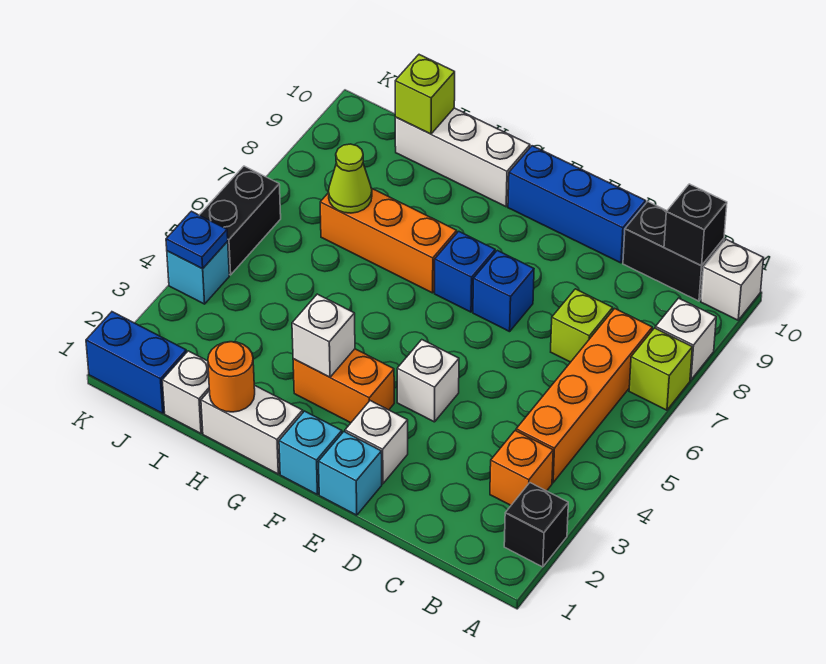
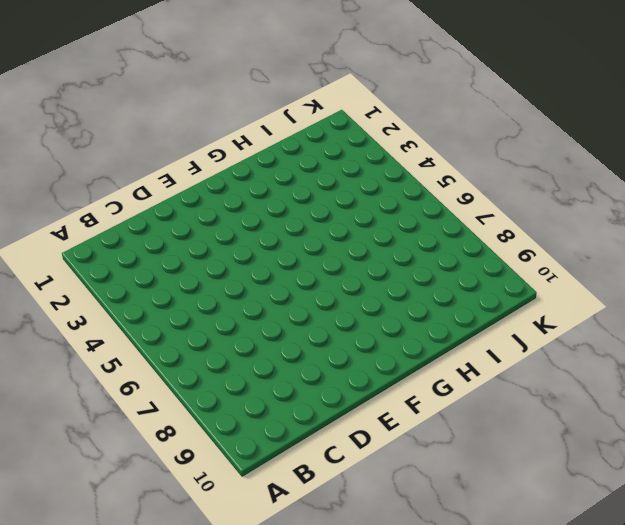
none -> black brick A2 level 1
none -> lime brick A7 level 1
none -> white brick A8 level 1

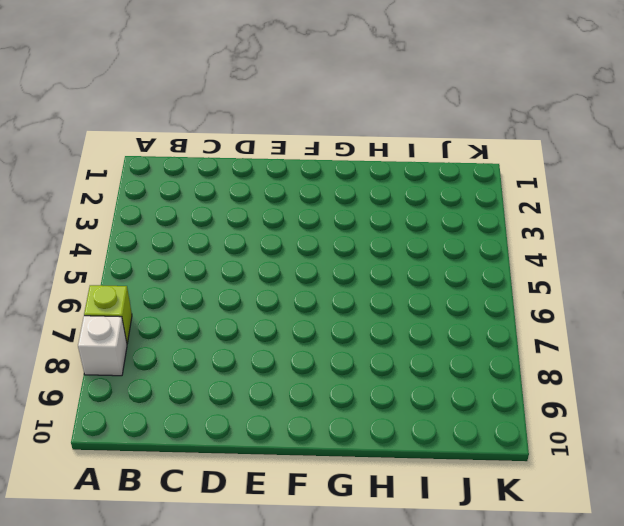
none -> black brick A2 level 1
none -> white brick A10 level 1
none -> orange brick B3 level 1

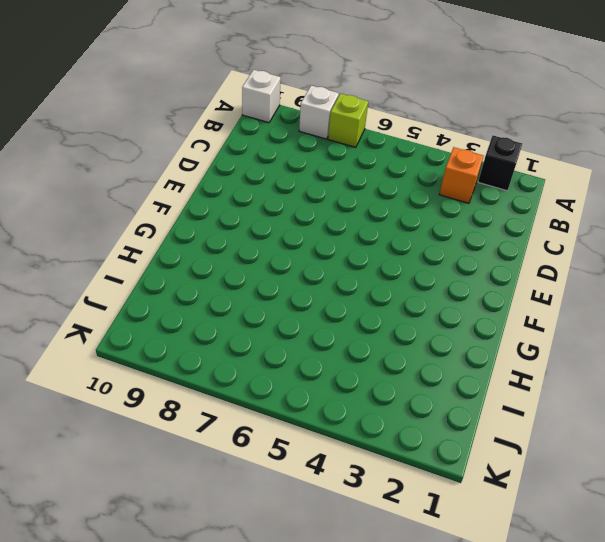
none -> orange brick B4:B7 level 1
none -> black brick B10:C10 level 1
none -> lime brick C7 level 1

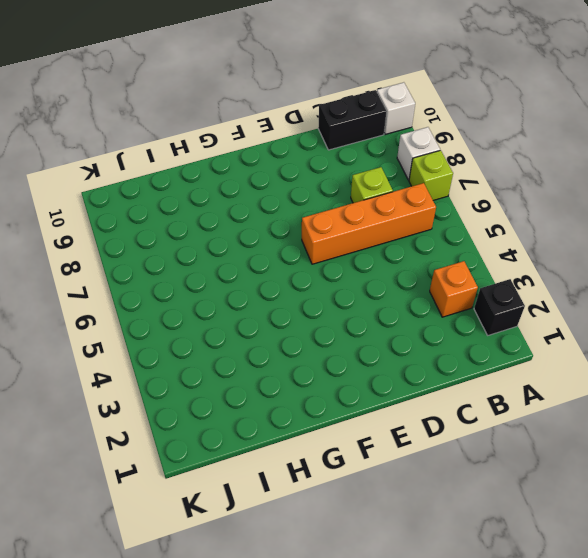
orange brick B6:E6 level 1 -> orange brick B4:B7 level 1
none -> blue brick D10:F10 level 1
none -> cyan brick E1 level 1
none -> white brick E2 level 1

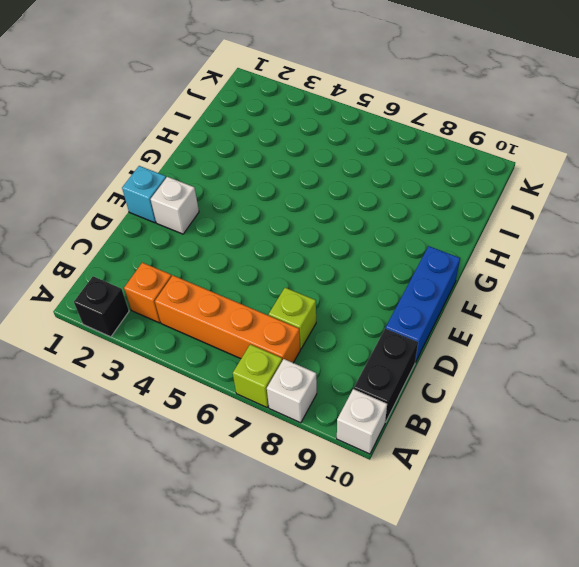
none -> white brick E4 level 1
none -> blue brick E7 level 1
none -> cyan brick F1 level 1

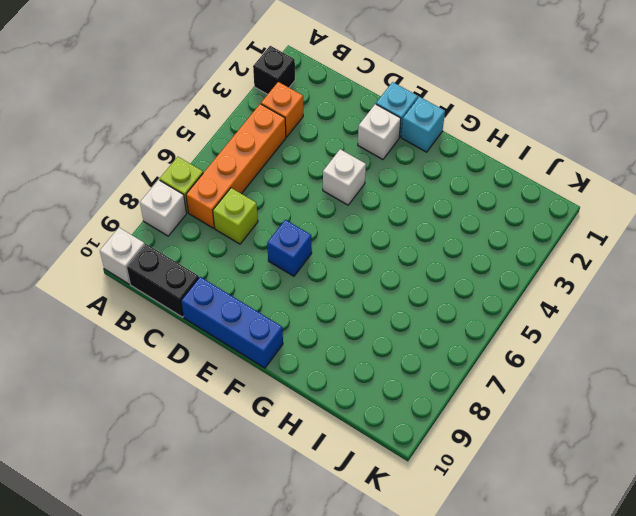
none -> orange brick F3:G3 level 1
none -> blue brick F7 level 1
none -> white brick G1:H1 level 1

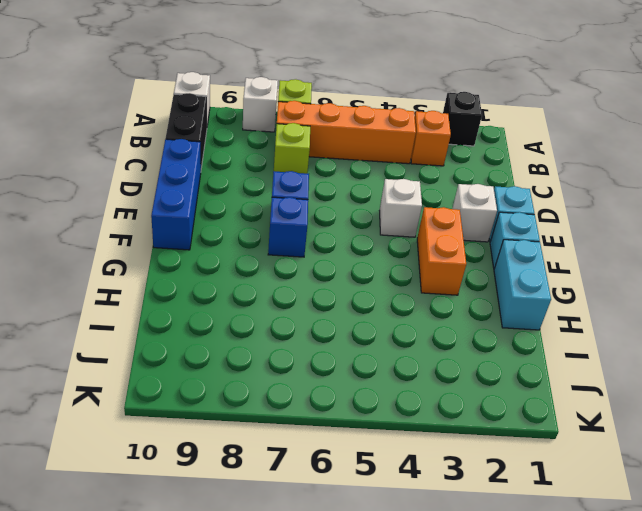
cyan brick G1:H1 level 1 -> white brick G1:H1 level 1
none -> orange brick G7:I7 level 1
none -> white brick G10:I10 level 1
none -> white brick I1 level 1

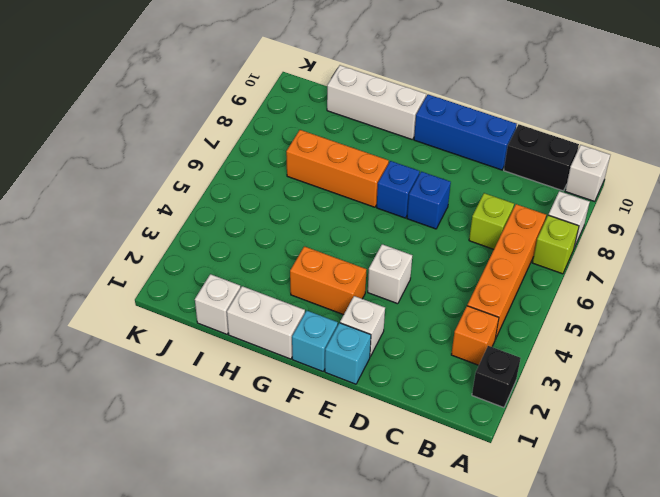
none -> blue brick J1:K1 level 1
none -> cyan brick K4 level 1
none -> black brick K5:K6 level 1

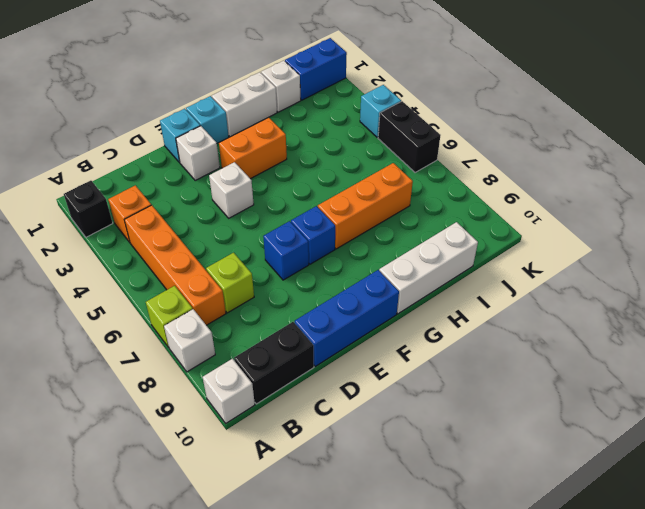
none -> black brick B10 level 2
none -> white brick G3 level 2
none -> orange round brick H1 level 2

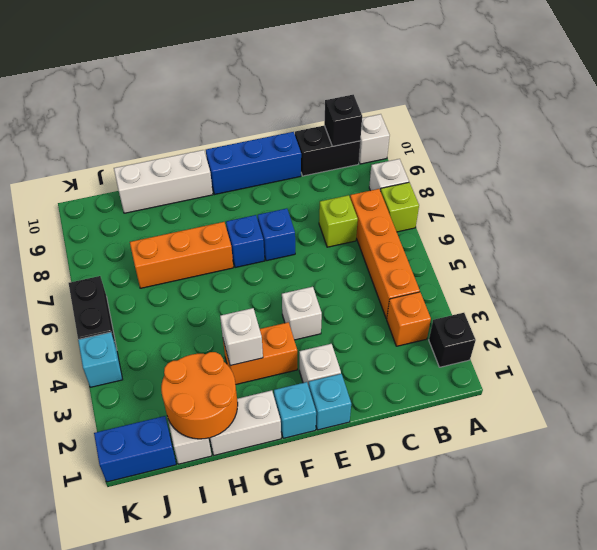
orange round brick H1:I2 level 2 -> orange round brick H1 level 2
none -> lime cone I7 level 2
none -> lime brick I10 level 2
none -> blue plate K4 level 2

